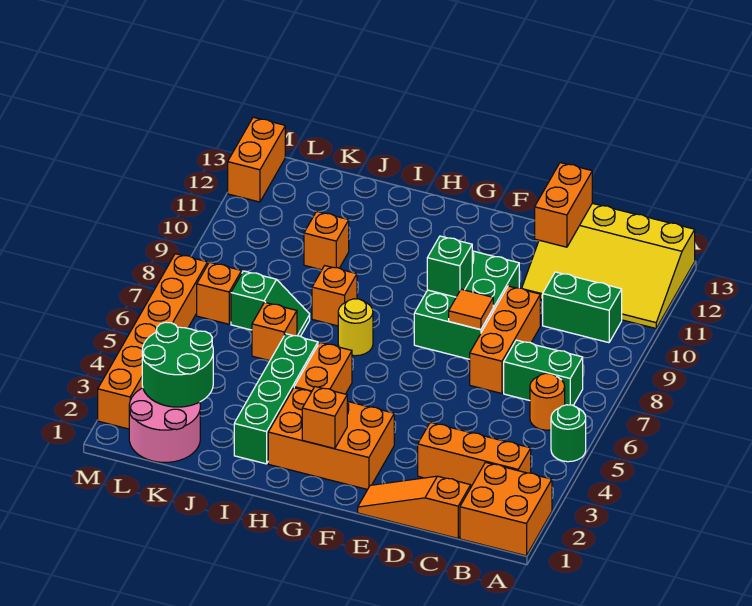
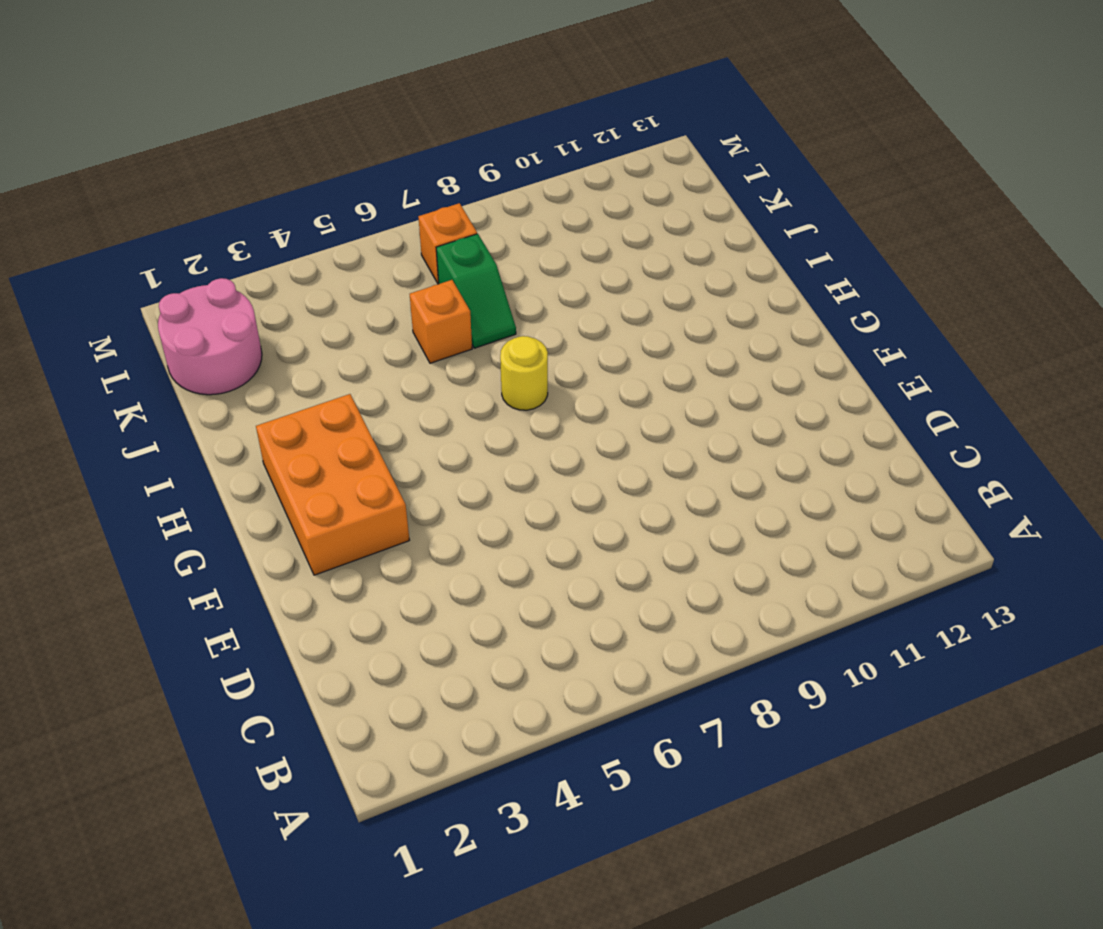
none -> orange brick A1:B2 level 1
none -> green round brick A5 level 1
none -> yellow slope A11:D13 level 1 top 13

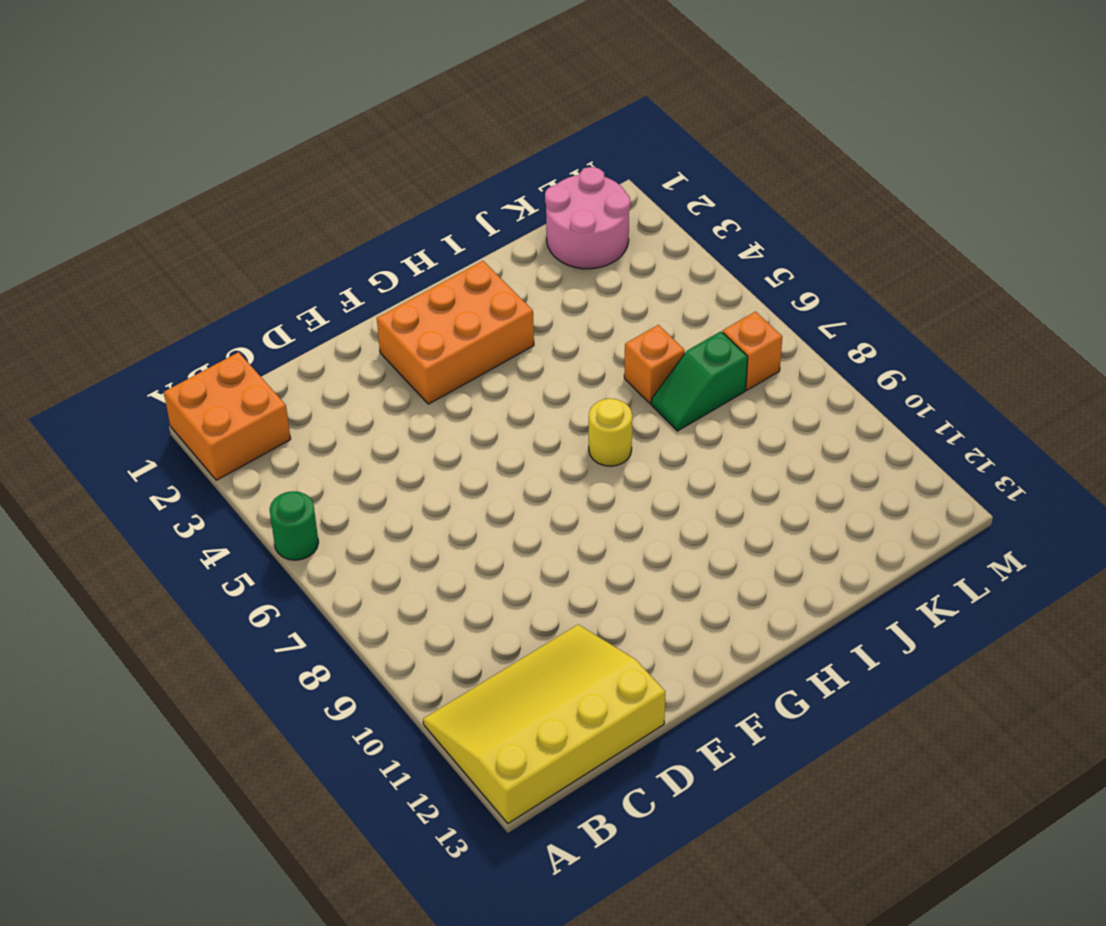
none -> orange brick B3:D3 level 1
none -> orange round brick B6 level 1
none -> green brick B7:C7 level 1

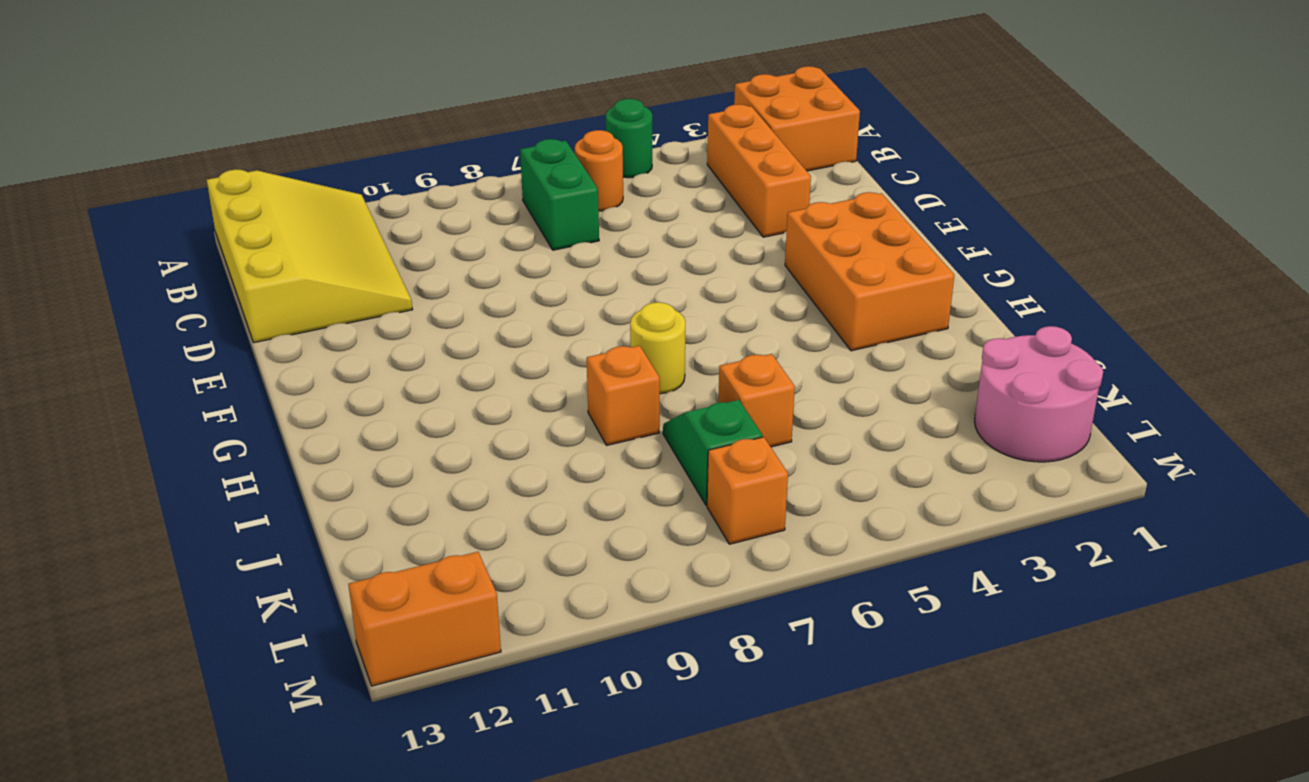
none -> green brick B10:C10 level 1
none -> orange slope C1:E1 level 1 top C
none -> orange brick D7:D9 level 1

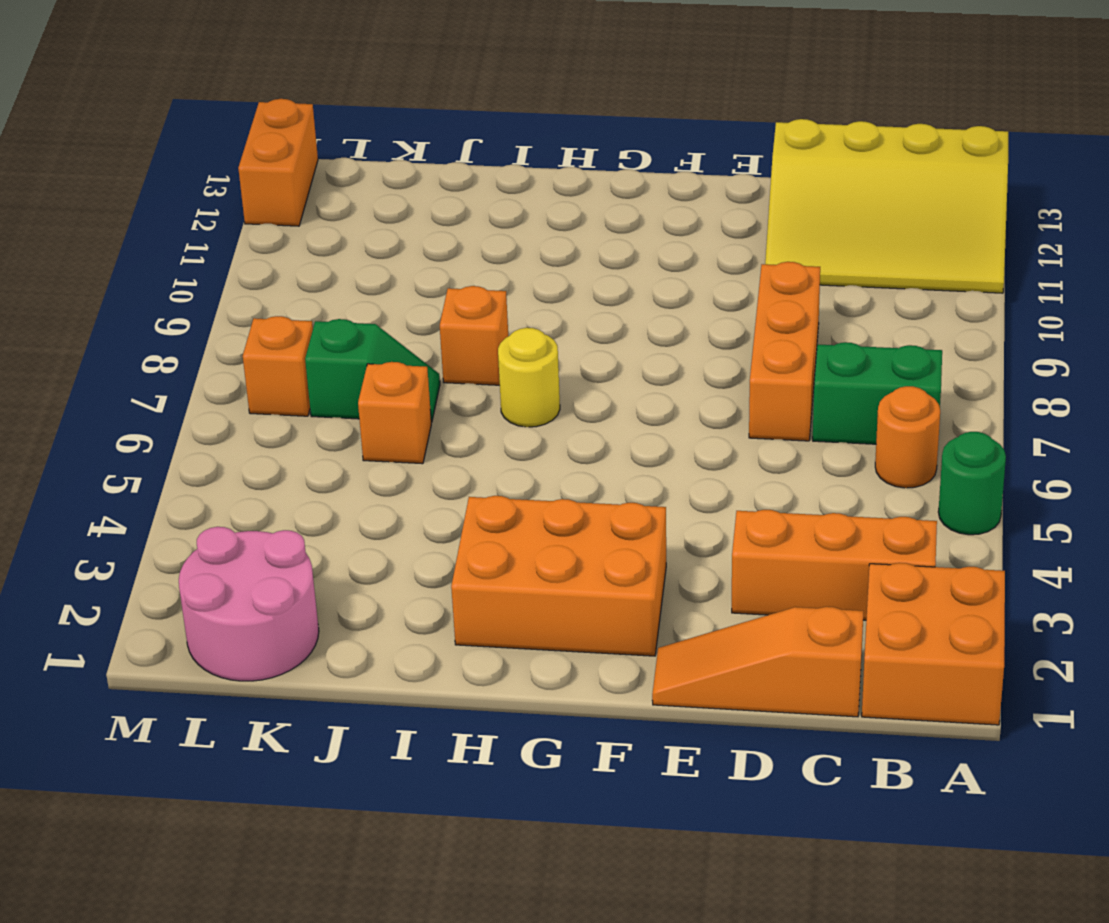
none -> green brick B10:C10 level 1
none -> green brick E8:F10 level 1
none -> orange brick H4:H5 level 1

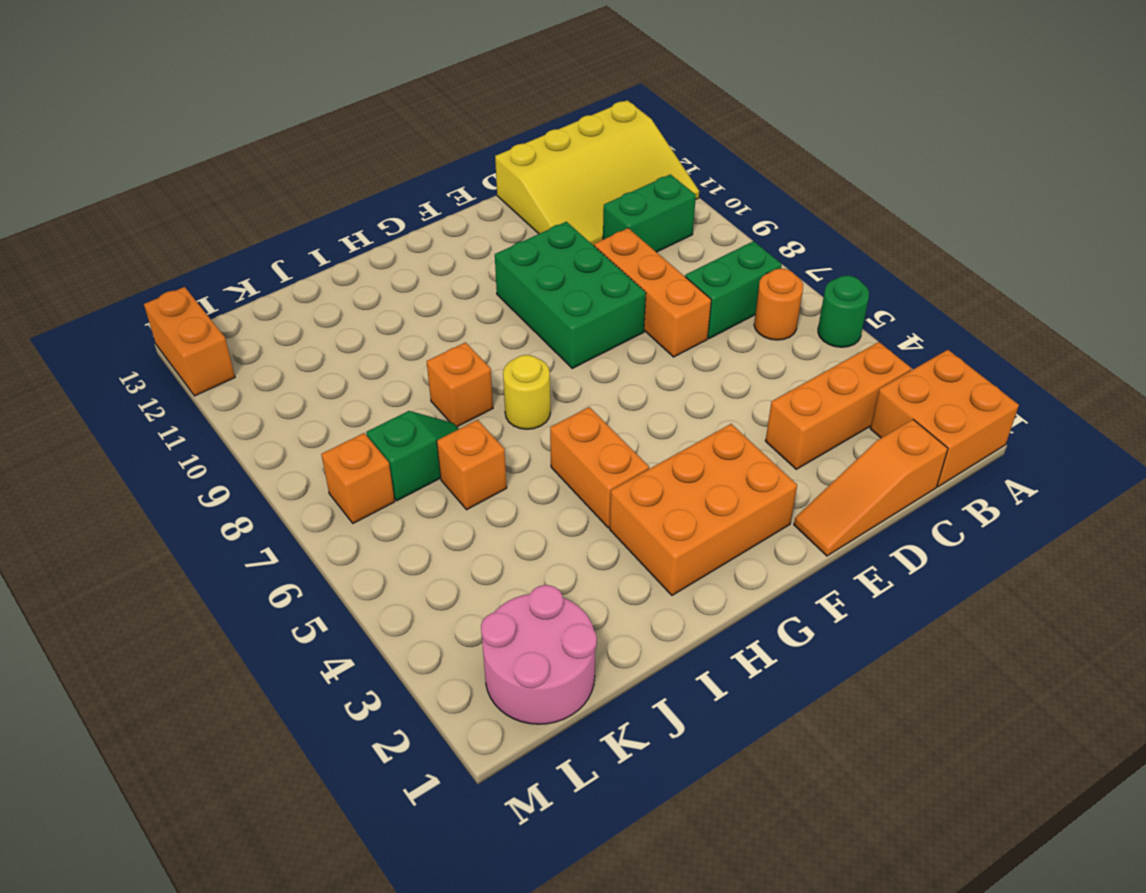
none -> green brick I2:I5 level 1
none -> orange brick J10 level 1
none -> orange brick M2:M7 level 1

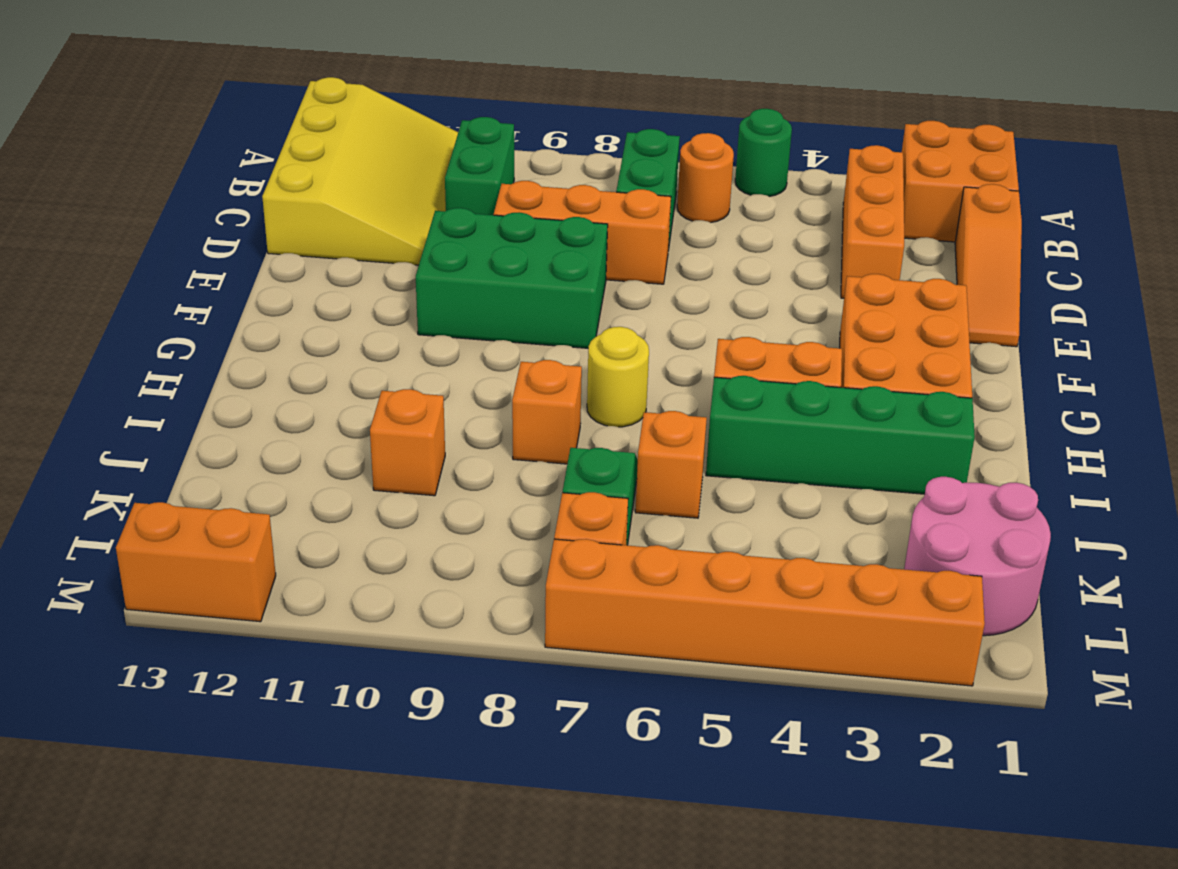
none -> orange brick D12:D13 level 2
none -> orange tile E8 level 2
none -> green brick F9 level 2

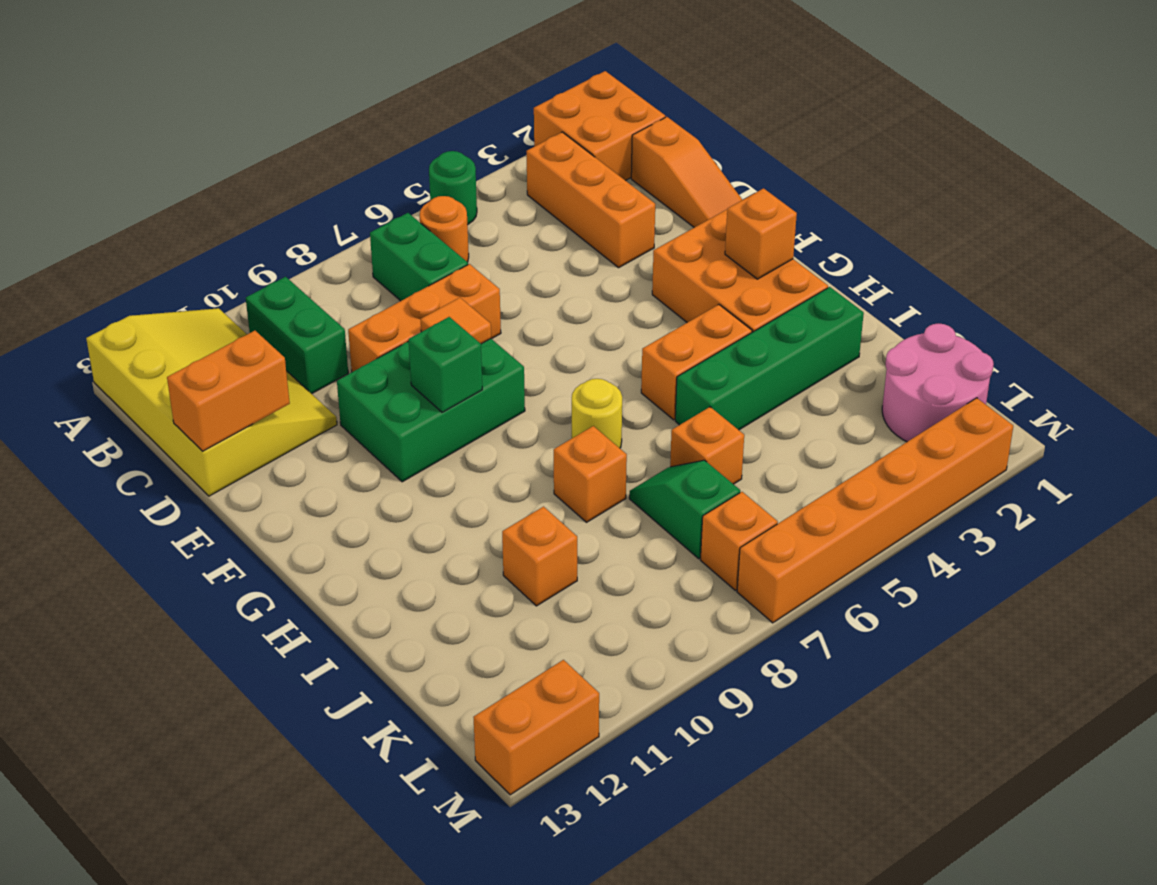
none -> green round brick K2:L3 level 2

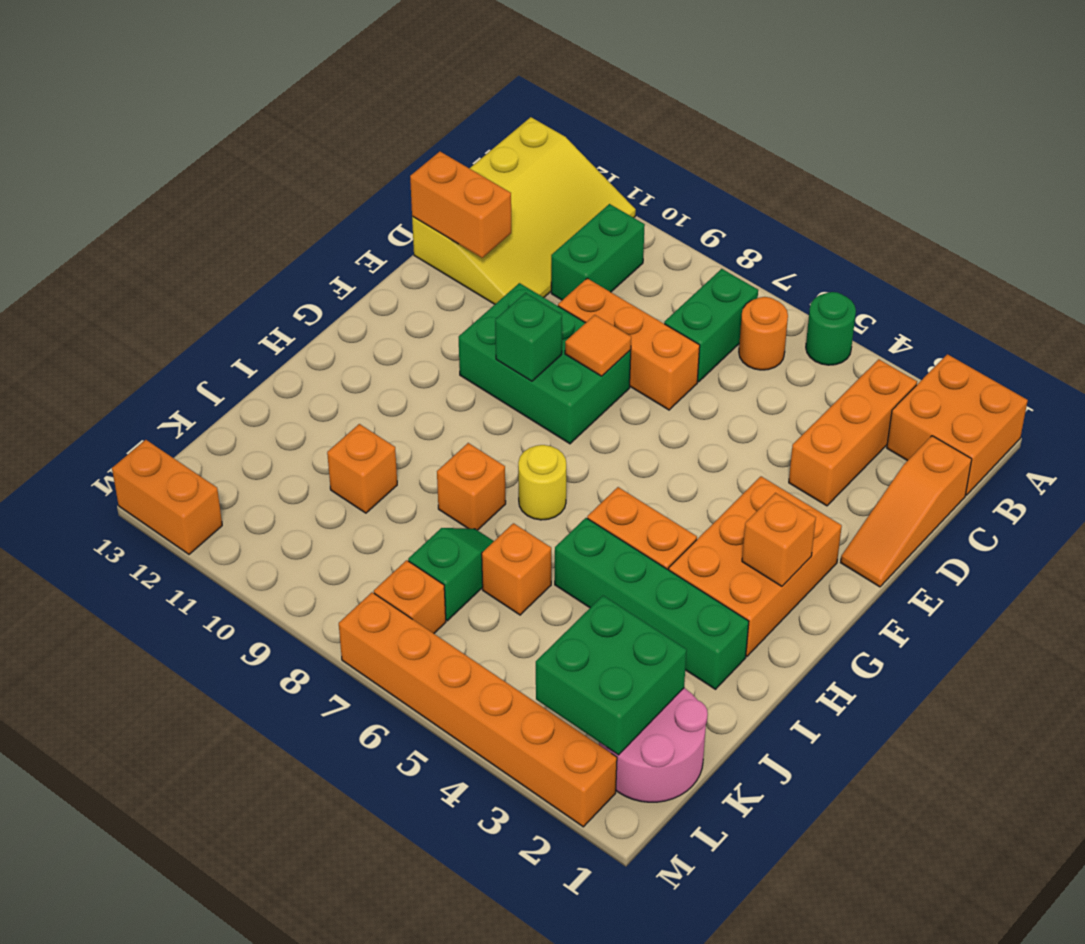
green brick K2:L3 level 2 -> green round brick K2:L3 level 2

